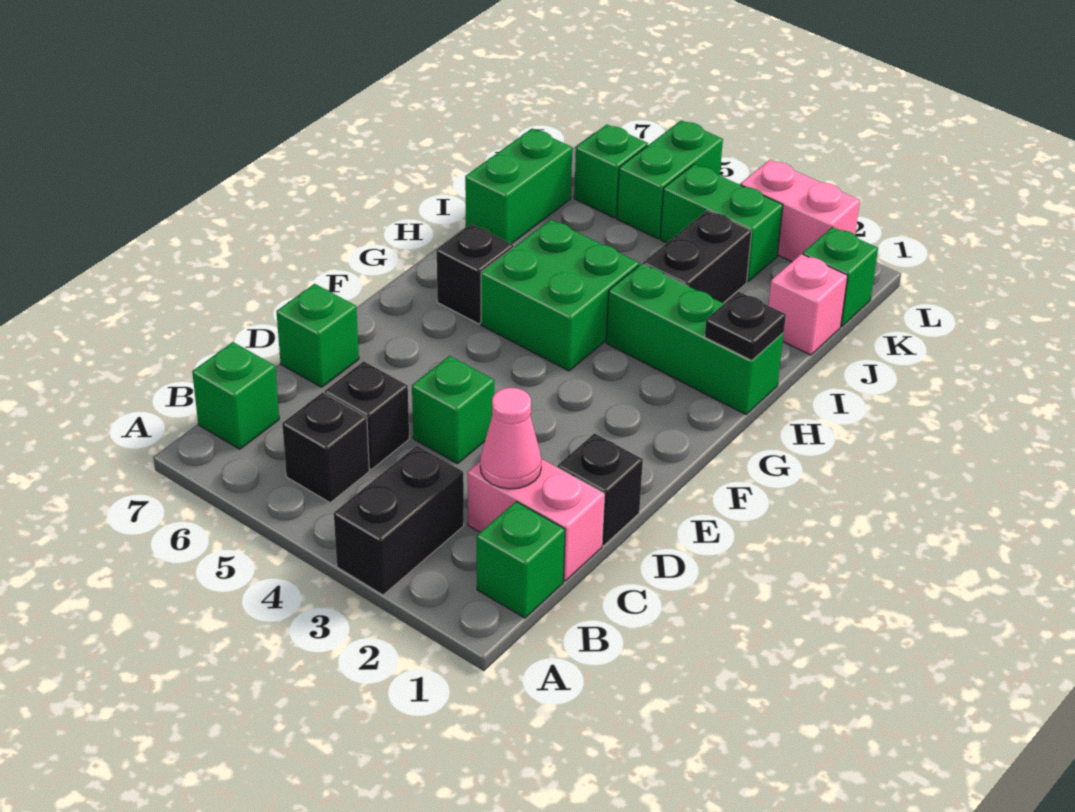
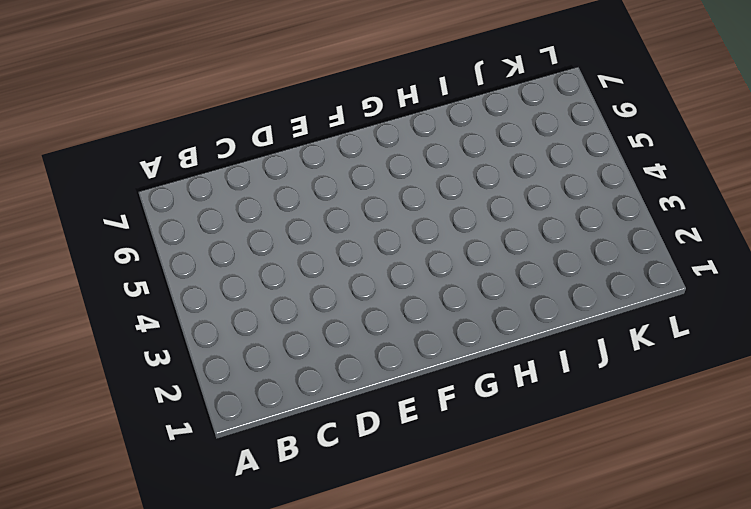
none -> black brick A3:B3 level 1
none -> green brick B1 level 1
none -> black brick B5 level 1

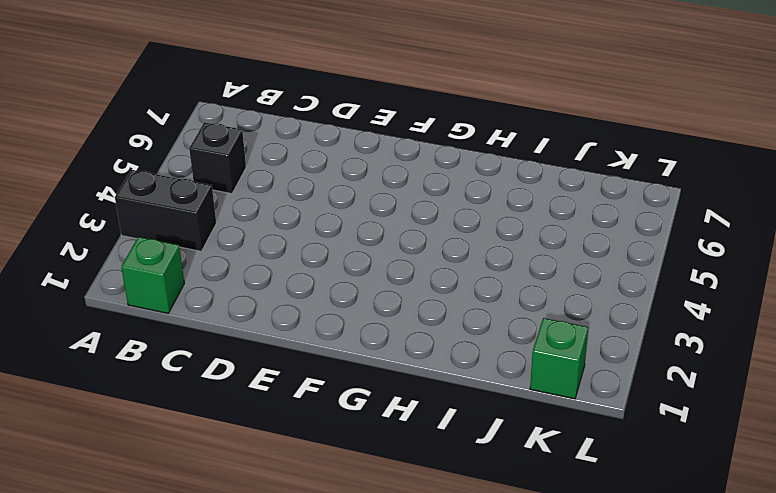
none -> green brick B7 level 1
none -> pink brick C1:C2 level 1
none -> black brick C5 level 1

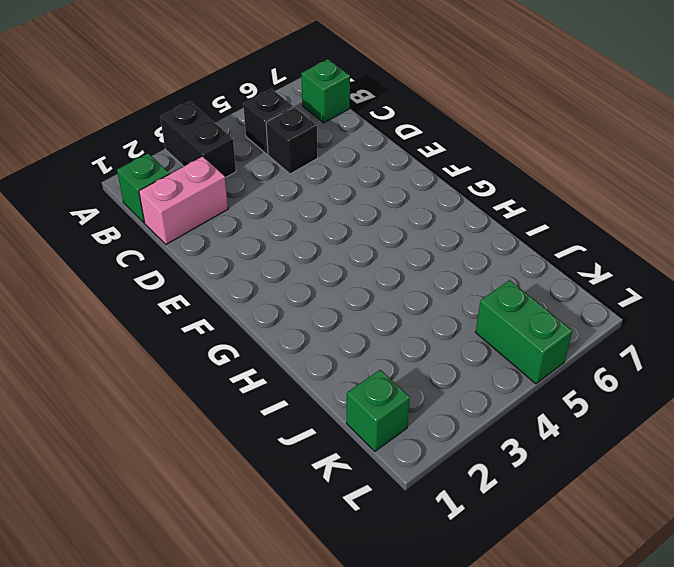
none -> black brick D1 level 1
none -> green brick D4 level 1
none -> green brick D7 level 1

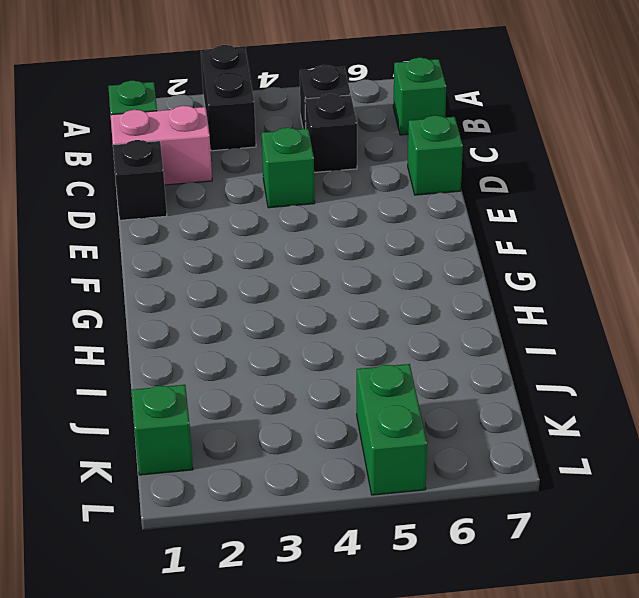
none -> green brick G4:H5 level 1
none -> black brick G6 level 1
none -> green brick H1:H3 level 1

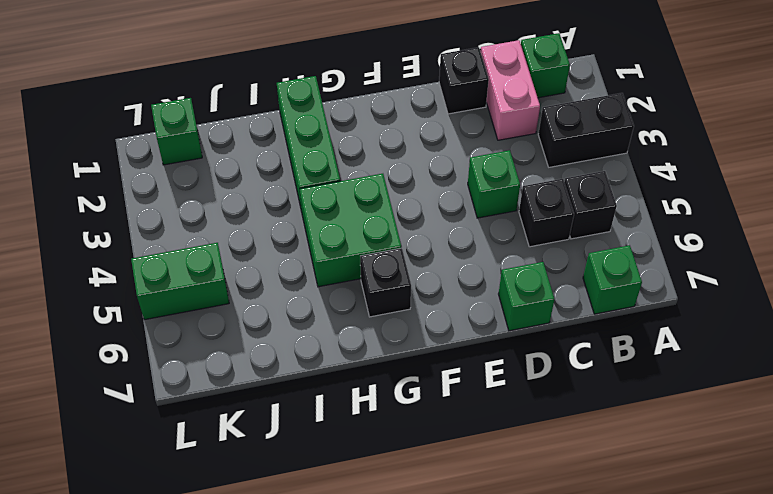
none -> black brick I3:J3 level 1
none -> green brick I7:J7 level 1
none -> pink brick J1 level 1

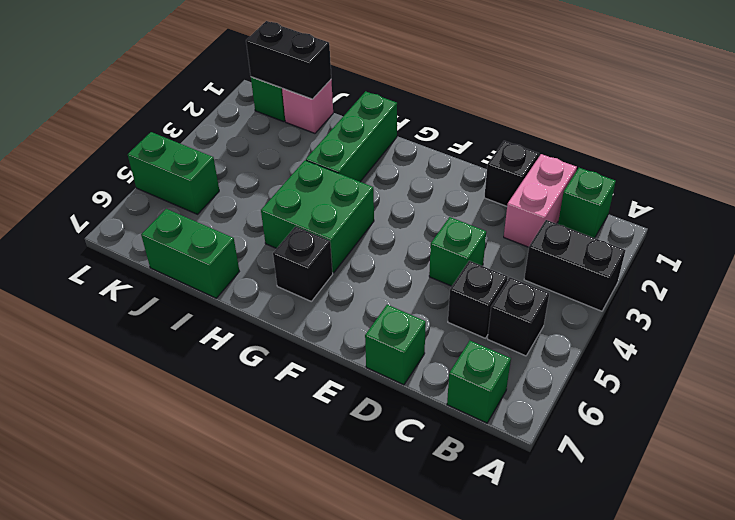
black brick J1:K1 level 2 -> black brick I3:J3 level 1
none -> green brick K3:K4 level 1
none -> green brick K6 level 1
none -> pink brick L2:L3 level 1

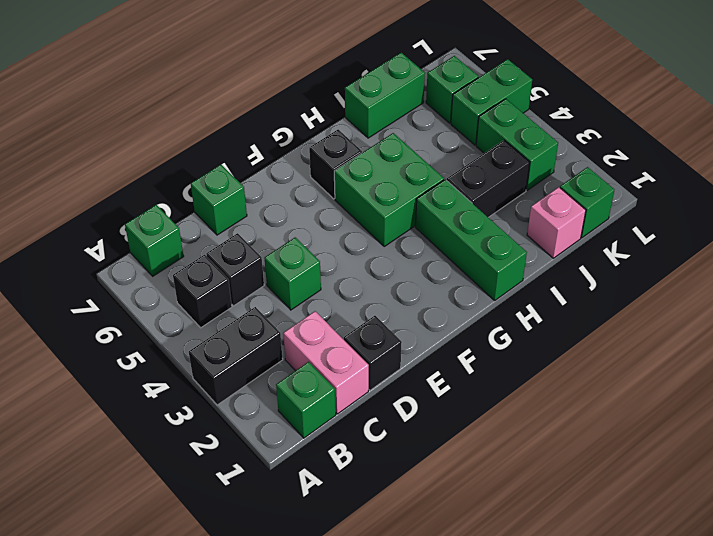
none -> pink brick L2:L3 level 1
none -> pink cone C2 level 2
none -> black plate H1 level 2

